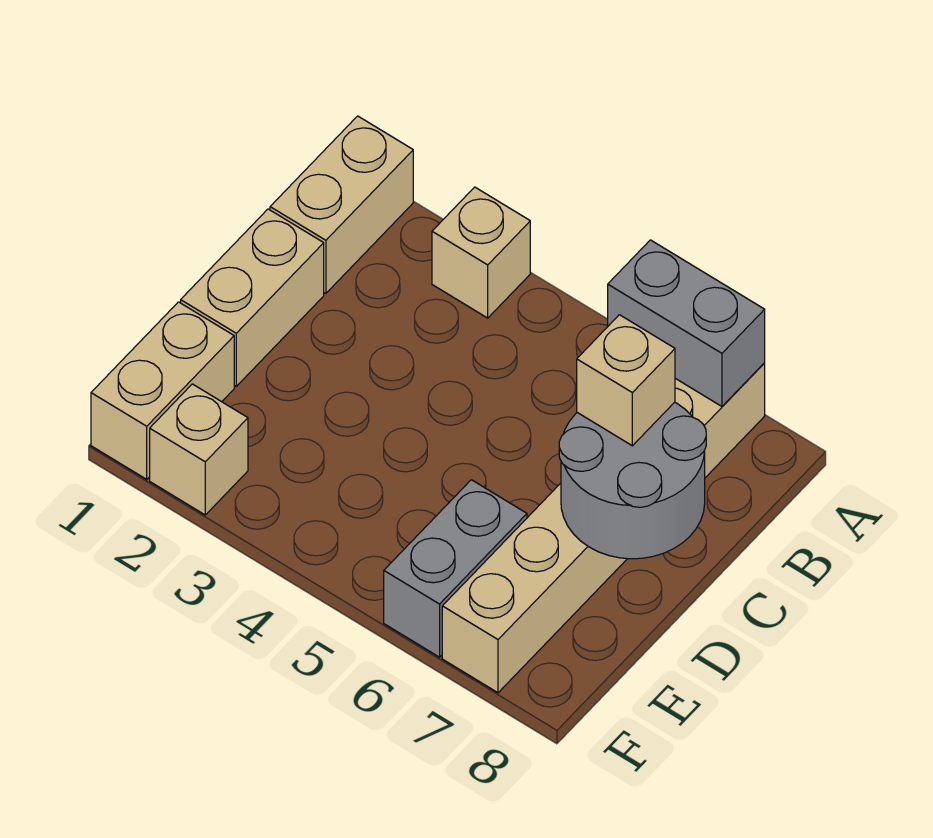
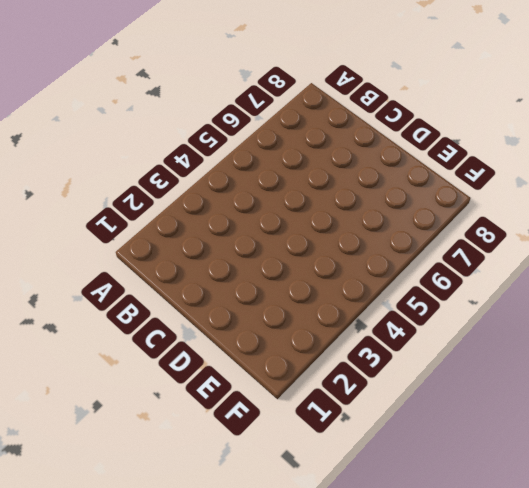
none -> tan brick A1:B1 level 1
none -> tan brick A3 level 1

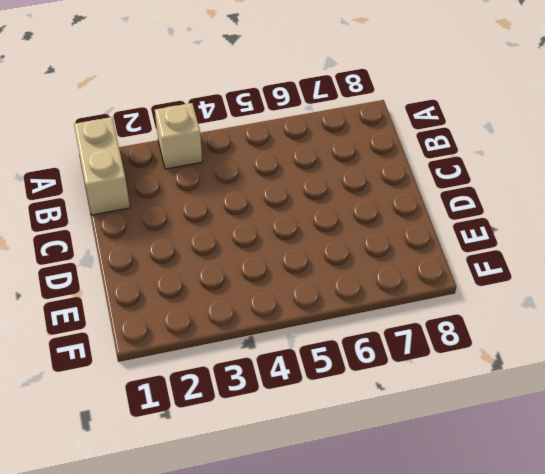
none -> tan brick A7:F7 level 1
none -> tan brick C1:D1 level 1

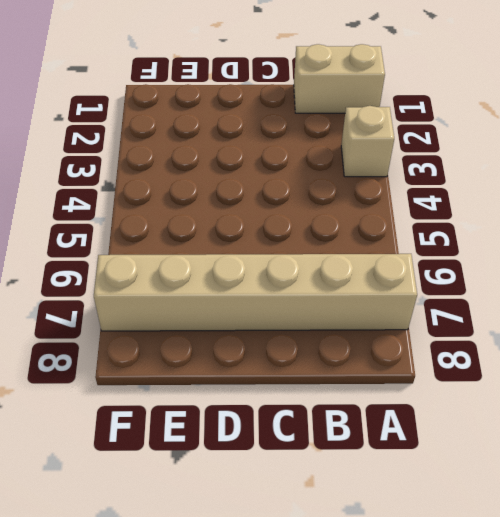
none -> tan brick C1:D1 level 1
none -> tan brick E1:F1 level 1

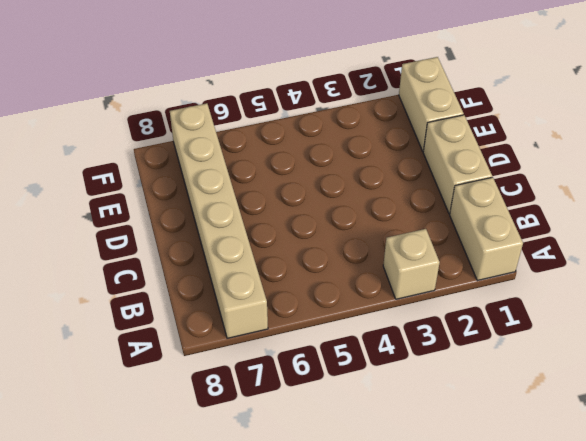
none -> grey brick E6:F6 level 1
none -> tan brick F2 level 1

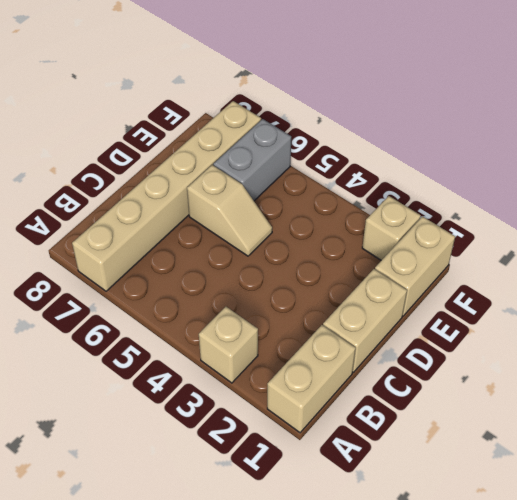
tan slope D5:D6 level 1 top 6 -> none
none -> grey brick A6:A7 level 2
none -> grey round brick C7:D8 level 2

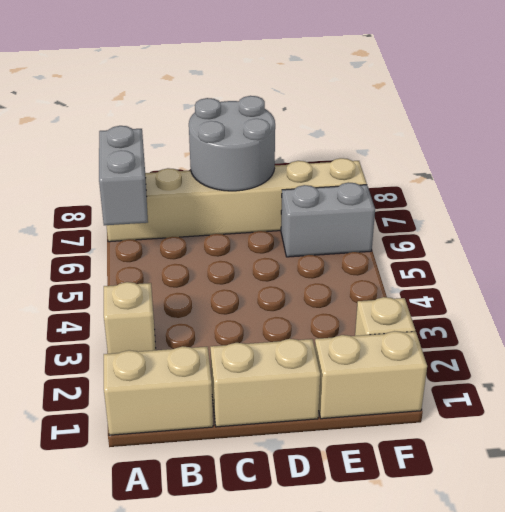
none -> tan brick C7 level 3

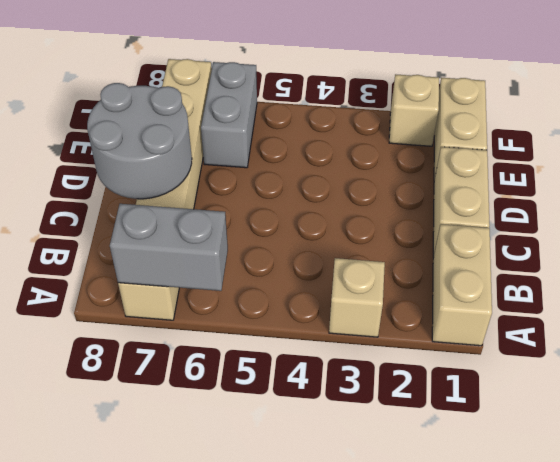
none -> tan brick C7 level 3

